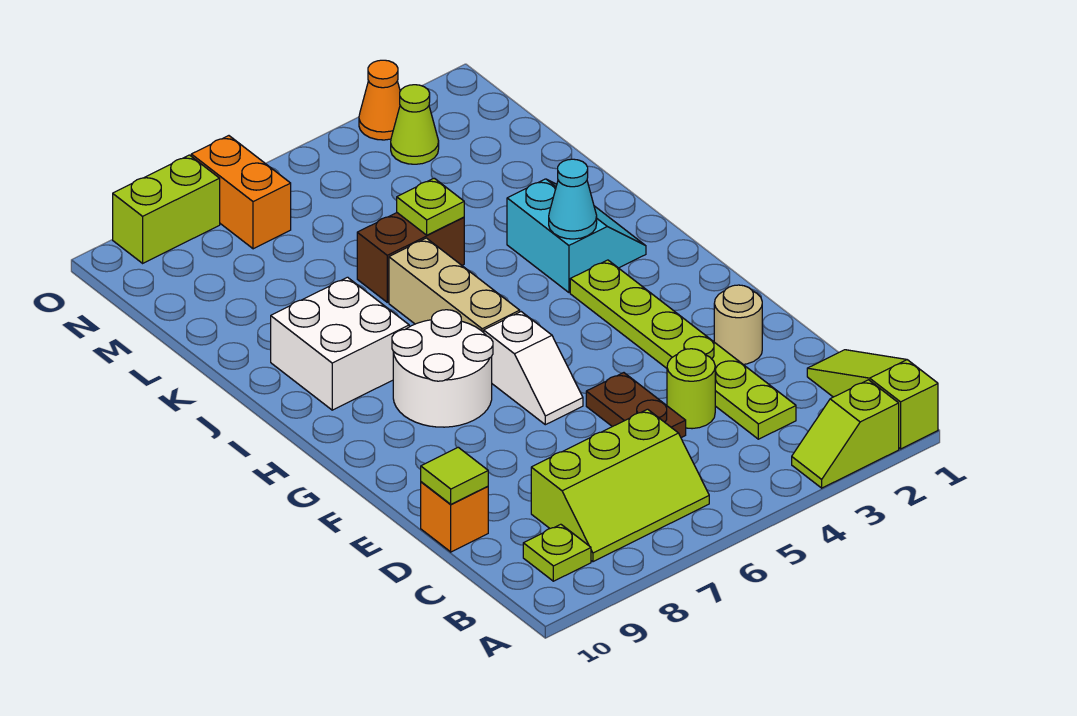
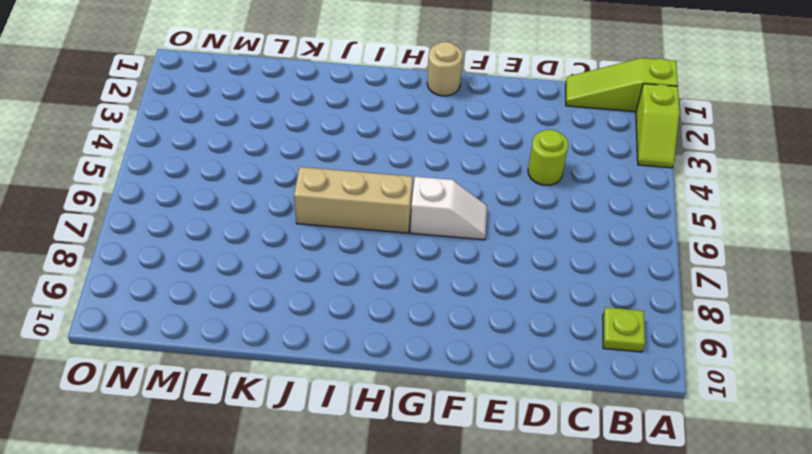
tan round brick G1 level 1 -> tan round brick E2 level 1
none -> lime slope B6:C8 level 1 top C
none -> lime plate C3:H3 level 1
none -> brown plate D5:E5 level 1

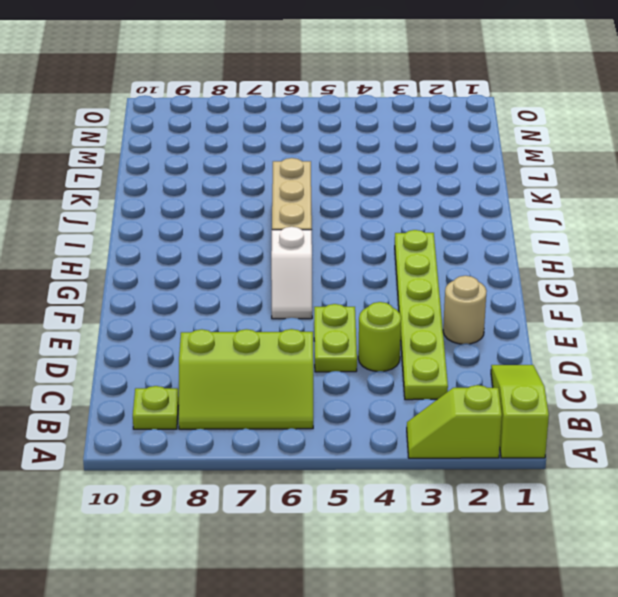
lime plate D5:E5 level 1 -> brown plate D5:E5 level 1
none -> orange brick D10 level 1
none -> white round brick G7:H8 level 1
none -> cyan slope I2:J3 level 1 top 3

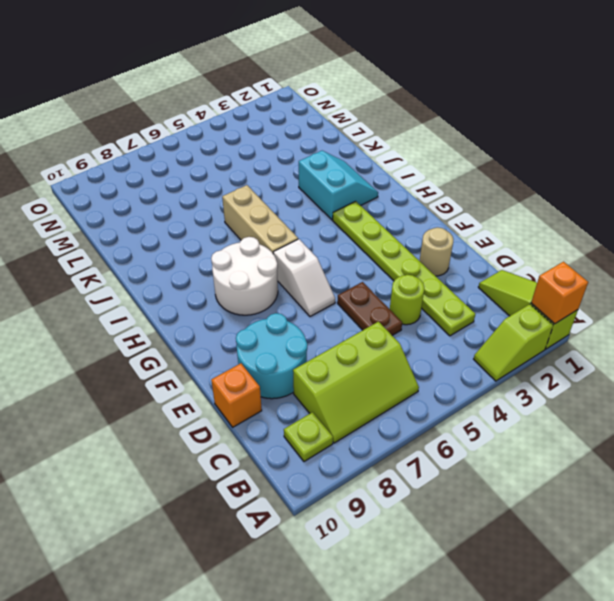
orange brick A1 level 2 -> none
cyan round brick D8:E9 level 1 -> none
none -> white brick I8:J9 level 1
none -> brown brick K5:K6 level 1
none -> lime cone N3 level 1

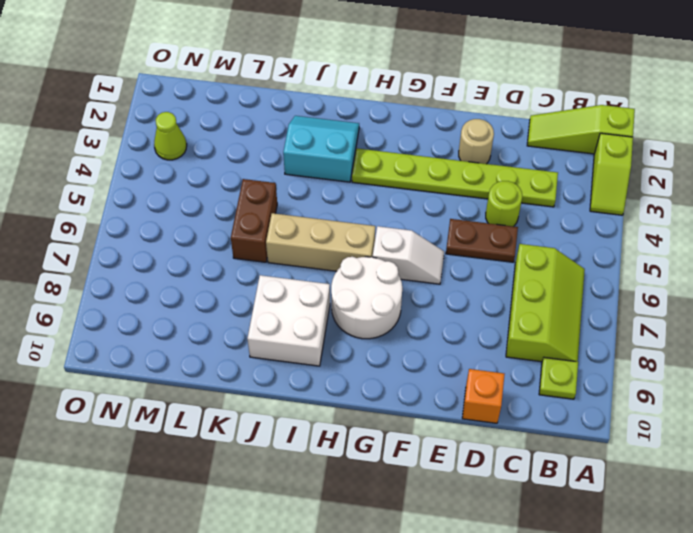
none -> orange brick N7:O7 level 1
none -> orange cone O3 level 1
none -> lime brick O8:O9 level 1

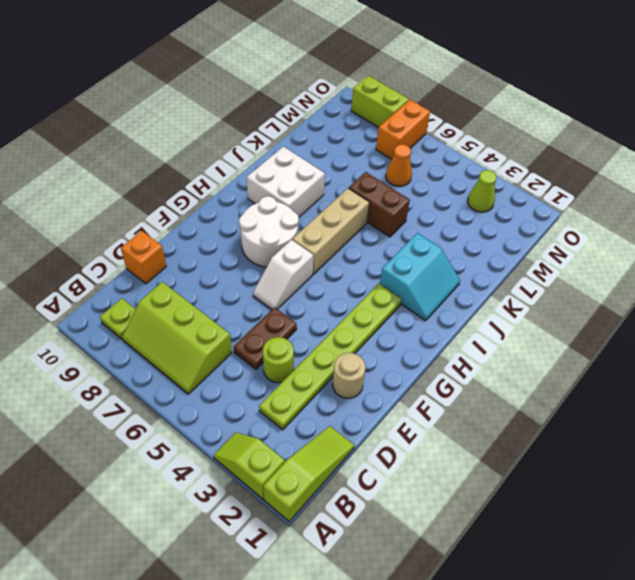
orange cone M6 level 1 -> orange cone O3 level 1
none -> lime tile D10 level 2
none -> cyan cone I3 level 2
none -> lime plate K5 level 2

